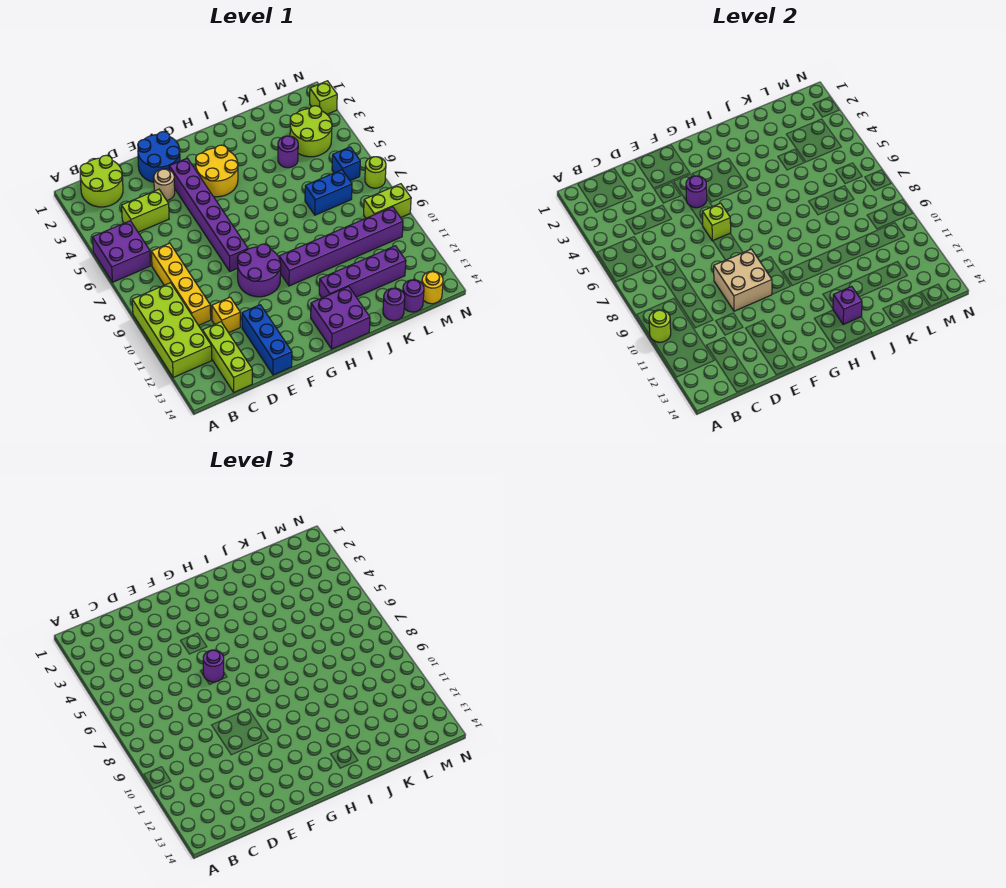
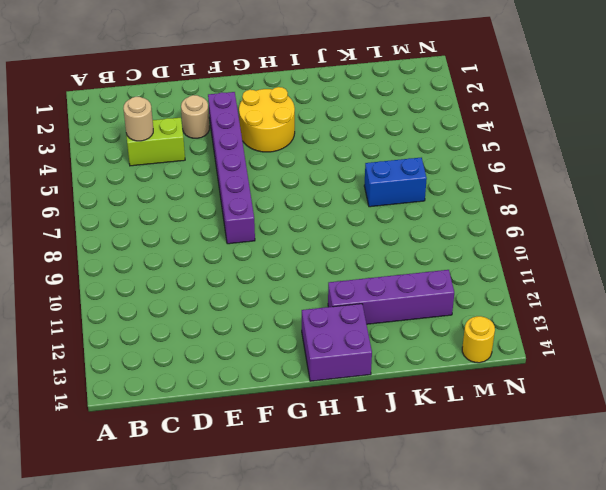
tan round brick C4 level 2 -> none
none -> purple brick A5:B6 level 1
none -> lime brick A9:B12 level 1
none -> lime round brick B1:C2 level 1
none -> yellow brick C7:C10 level 1

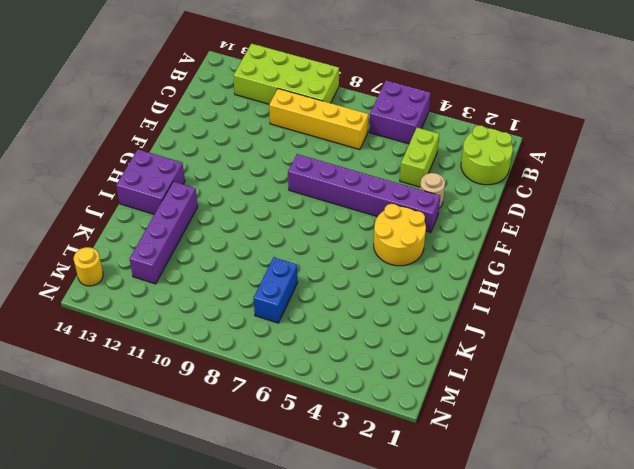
none -> lime brick C12:C14 level 1
none -> yellow brick D11 level 1
none -> blue round brick E1:F2 level 1
none -> blue brick E12:E14 level 1

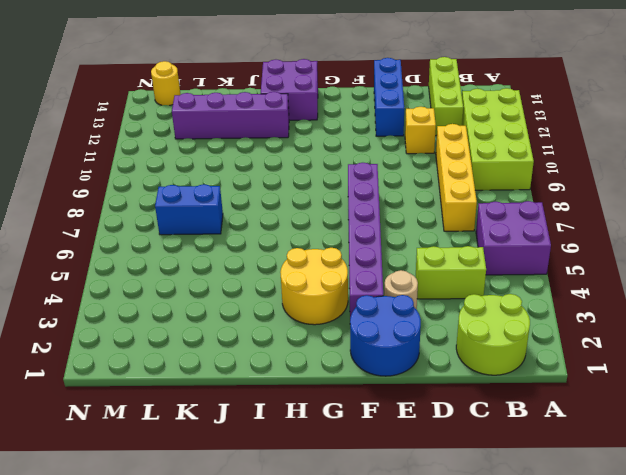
none -> purple round brick F9:G10 level 1
none -> purple brick H10:M10 level 1
none -> purple round brick K4 level 1
none -> purple round brick K14 level 1

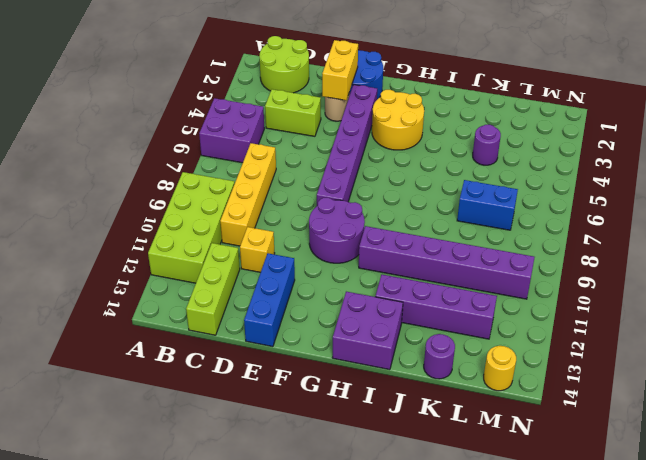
yellow brick E2:E3 level 2 -> none
none -> lime round brick L3:M4 level 1
none -> purple round brick L14 level 1
none -> blue brick M6 level 1
none -> lime brick M9:N9 level 1

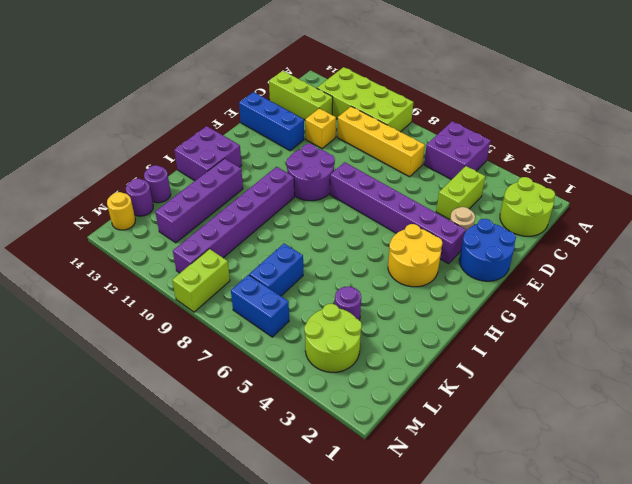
blue brick M6:M7 level 1 -> blue brick M6 level 1
none -> lime brick N2 level 1
none -> lime round brick N7 level 1
none -> lime round brick A10 level 2
none -> tan brick E9:F10 level 2

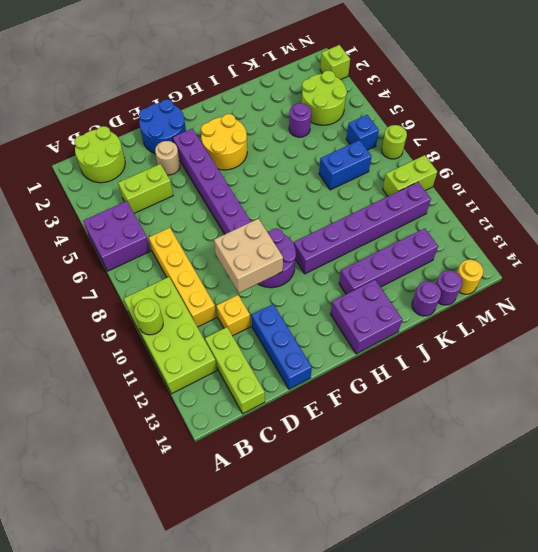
none -> purple round brick F4 level 2
none -> lime brick F6 level 2
none -> purple brick I13 level 2
none -> purple round brick F6 level 3

